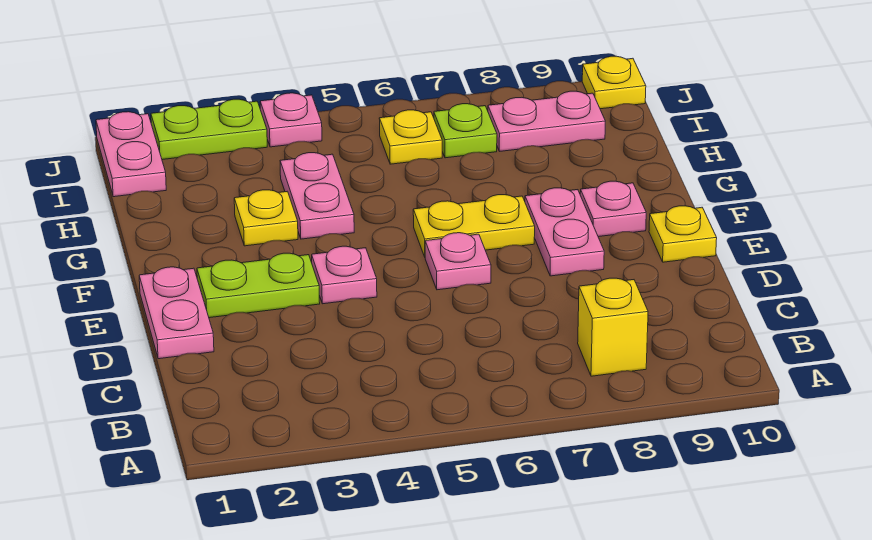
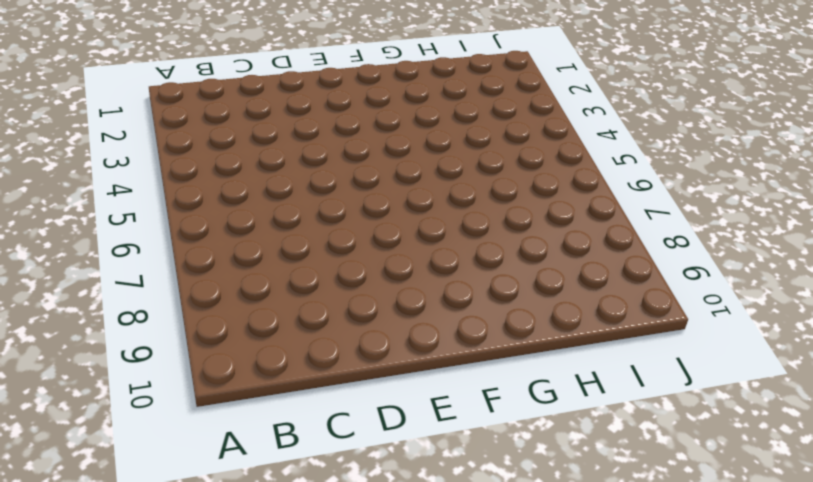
none -> yellow brick B8 level 1
none -> pink plate D1:E1 level 1
none -> lime plate E2:E3 level 1

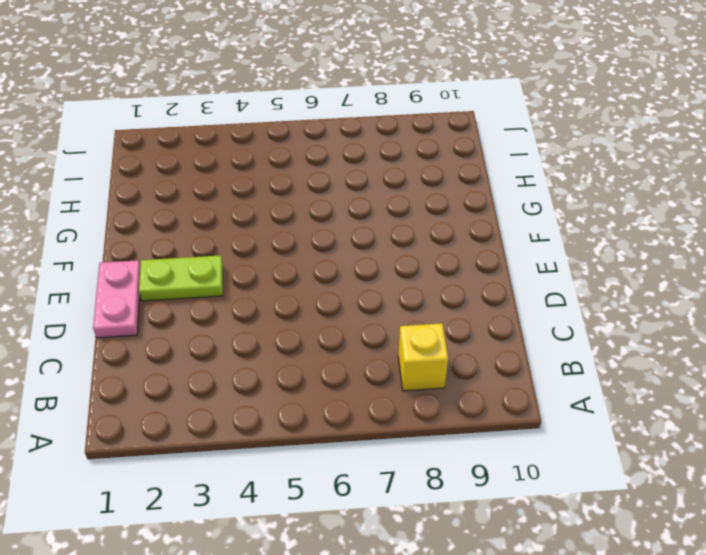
none -> pink plate E4 level 1
none -> pink plate E6 level 1
none -> pink plate E8:F8 level 1

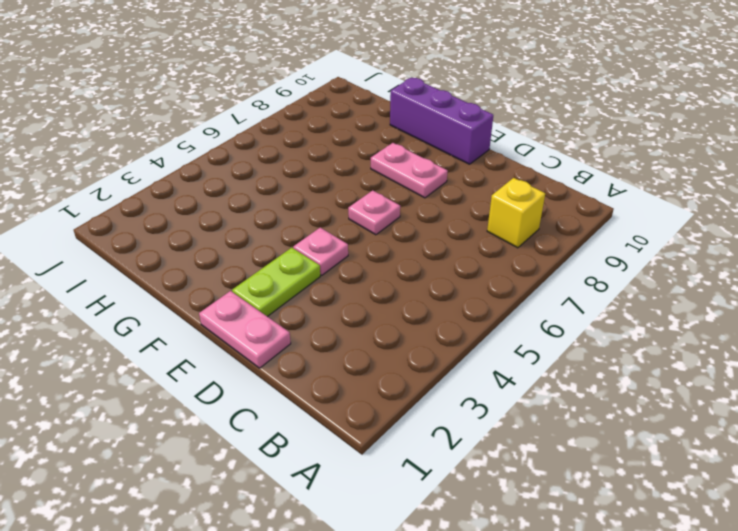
purple brick E10:G10 level 1 -> yellow plate E10 level 1
none -> yellow plate F6:F7 level 1
none -> pink plate F9 level 1
none -> yellow plate G3 level 1

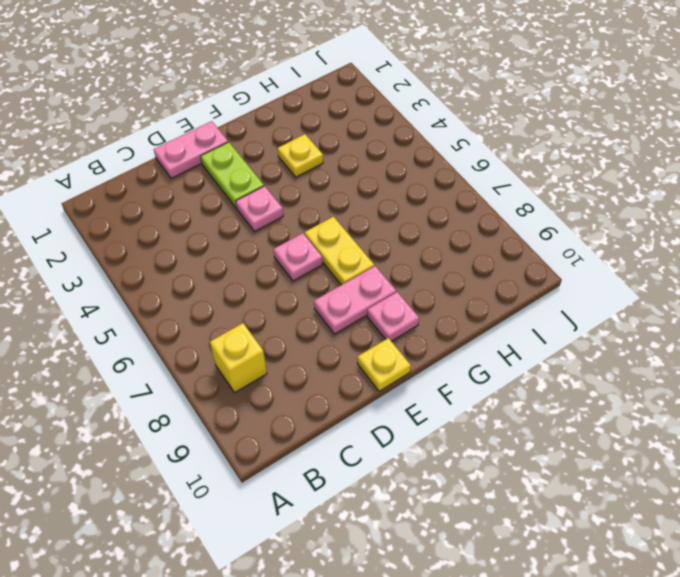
none -> pink plate G4:H4 level 1
none -> pink plate I1:J1 level 1
none -> yellow plate I6 level 1

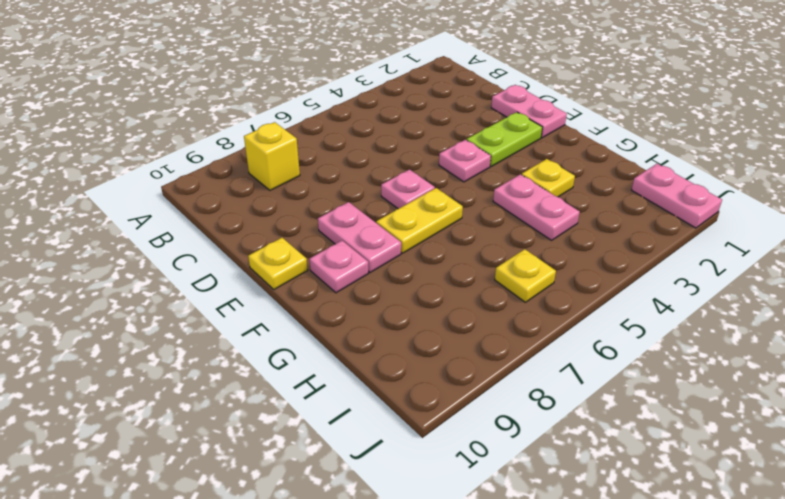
none -> lime plate I7 level 1
none -> pink plate I8:I9 level 1
none -> lime plate J2:J3 level 1

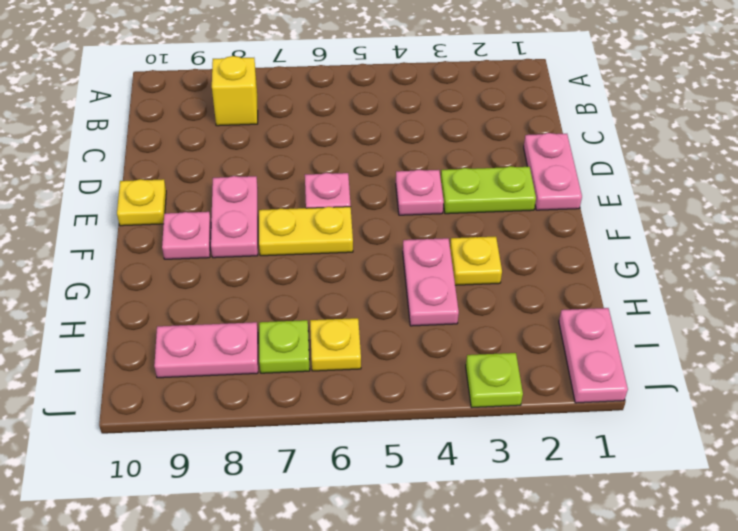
lime plate J3 level 1 -> lime plate J2:J3 level 1
none -> pink plate J4 level 1
none -> yellow plate J10 level 1

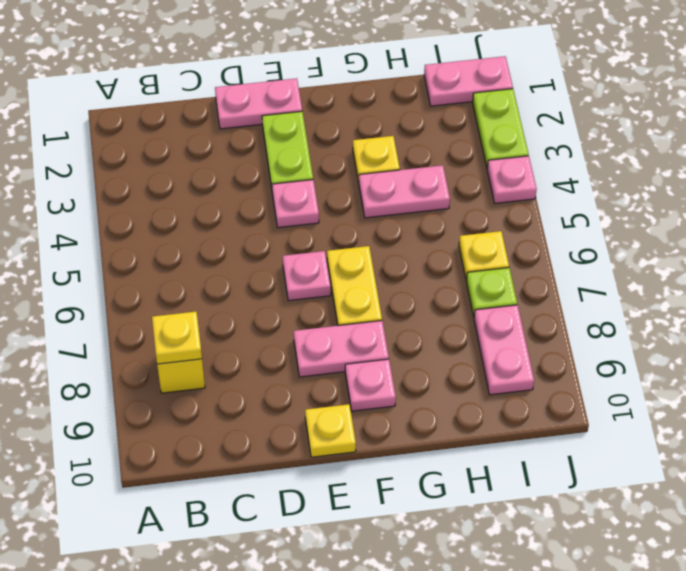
yellow plate B8 level 2 -> yellow plate J10 level 1

